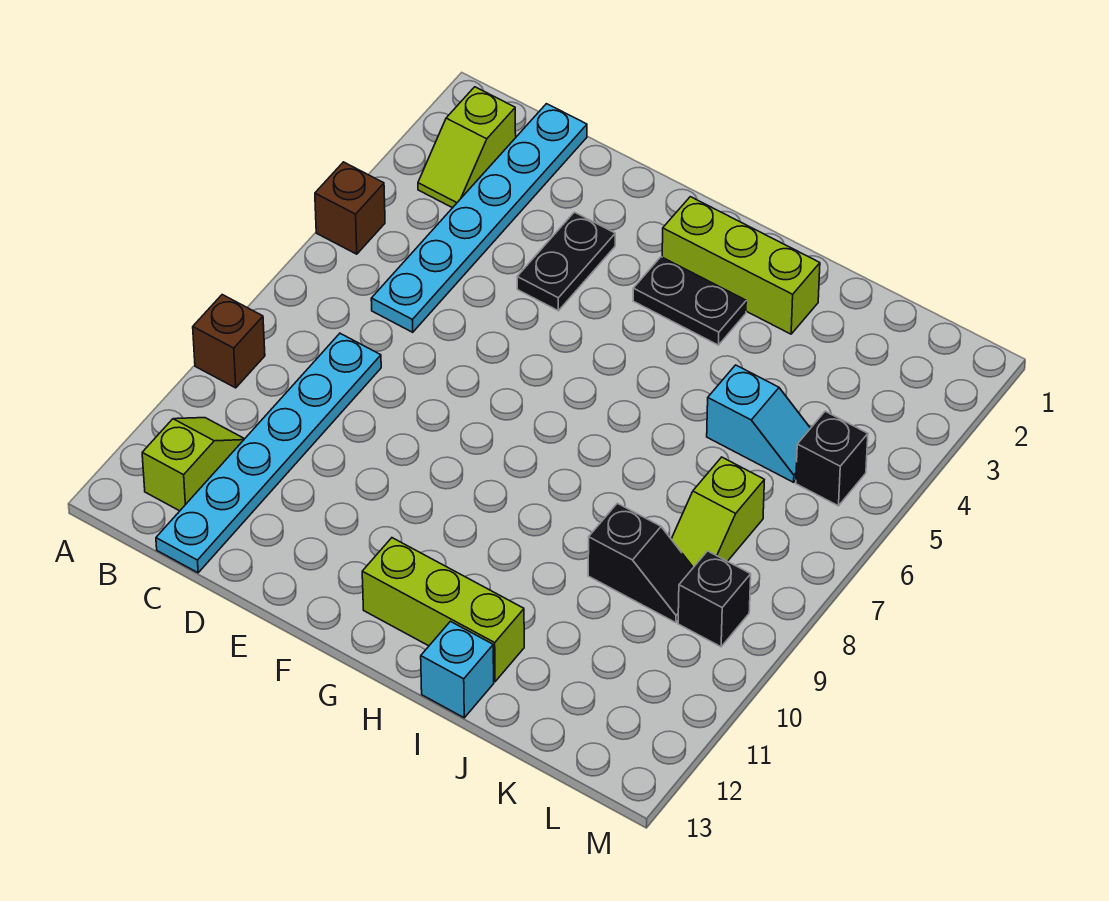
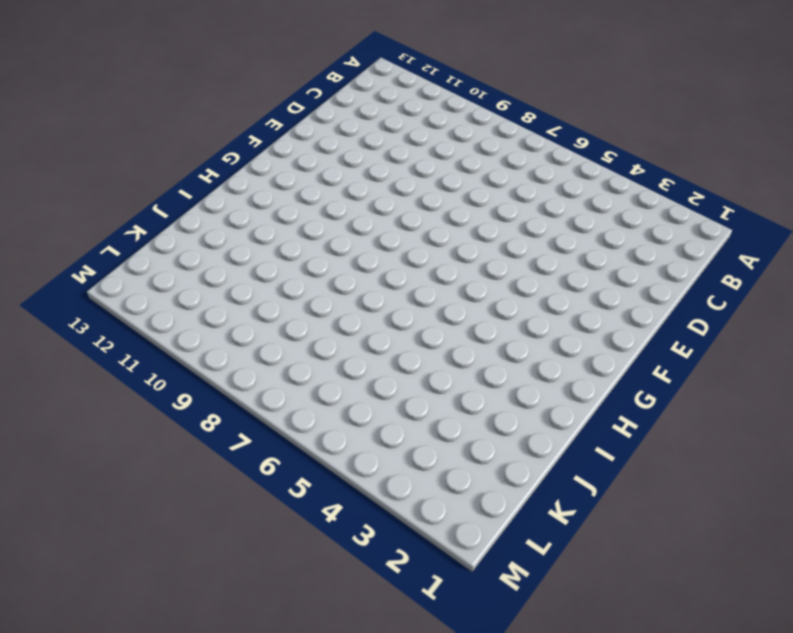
none -> brown brick A5 level 1
none -> brown brick A9 level 1
none -> lime slope B2:B3 level 1 top 2

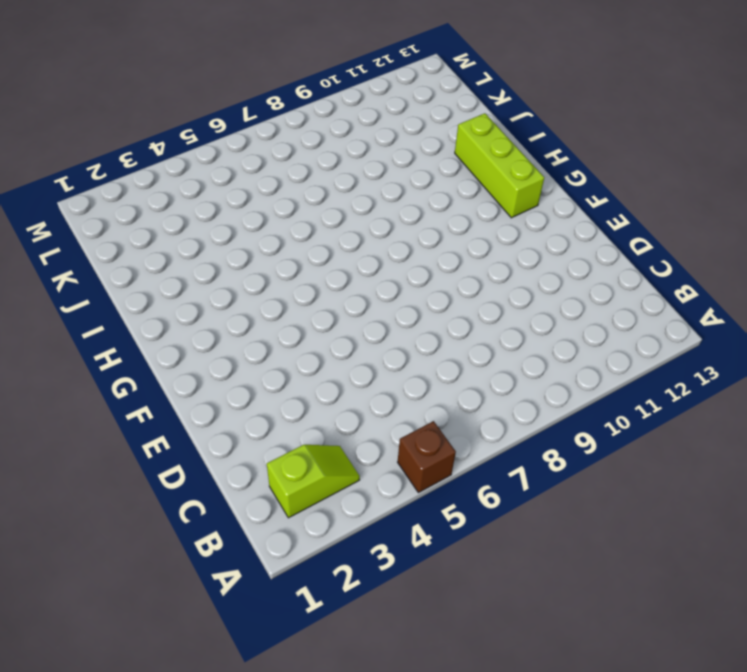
none -> brown brick A9 level 1
none -> lime slope B11:B12 level 1 top 12
none -> cyan plate C1:C6 level 1

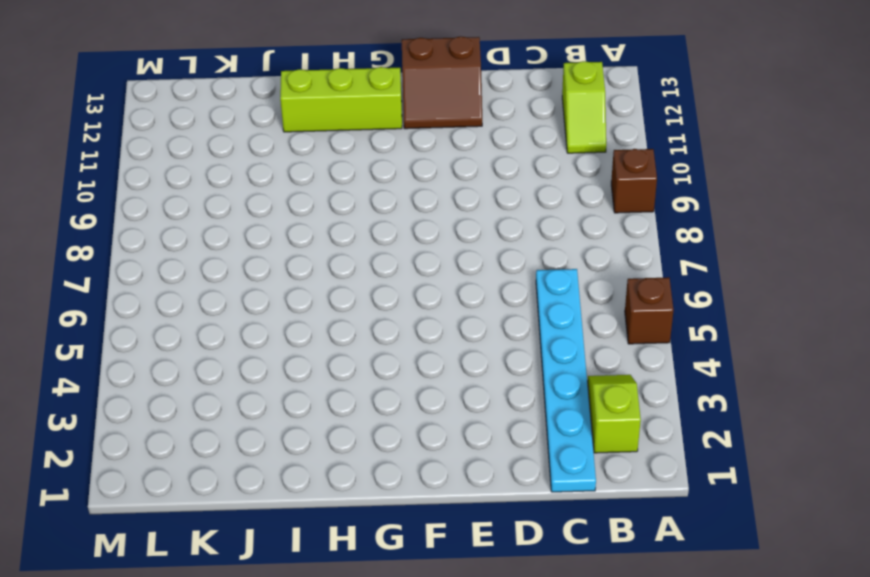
brown slope E12:F13 level 1 top 13 -> none
none -> cyan plate C8:C13 level 1
none -> black plate E3:E4 level 1
none -> lime brick G2:I2 level 1

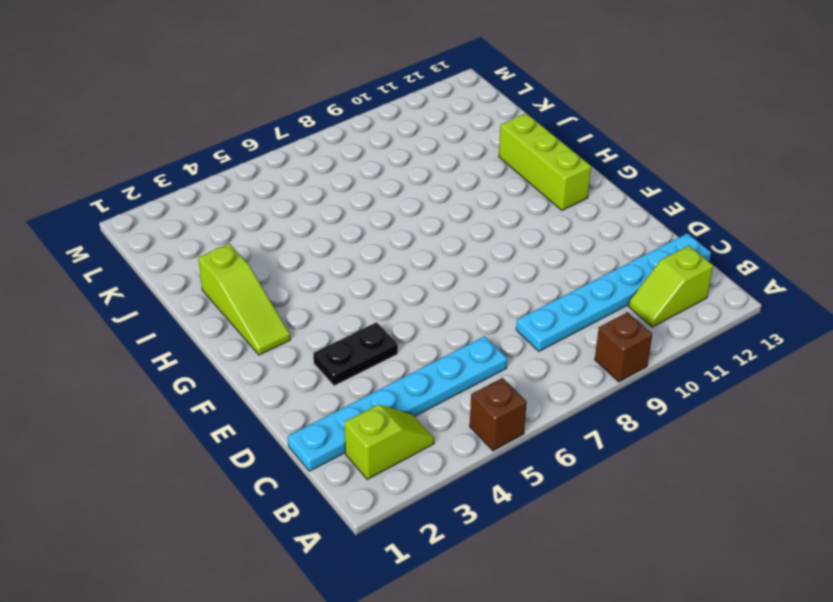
lime slope G2:I2 level 1 top I -> lime brick G2:I2 level 1
none -> black plate G3:H3 level 1
none -> cyan brick I13 level 1
none -> cyan slope J5:K5 level 1 top J

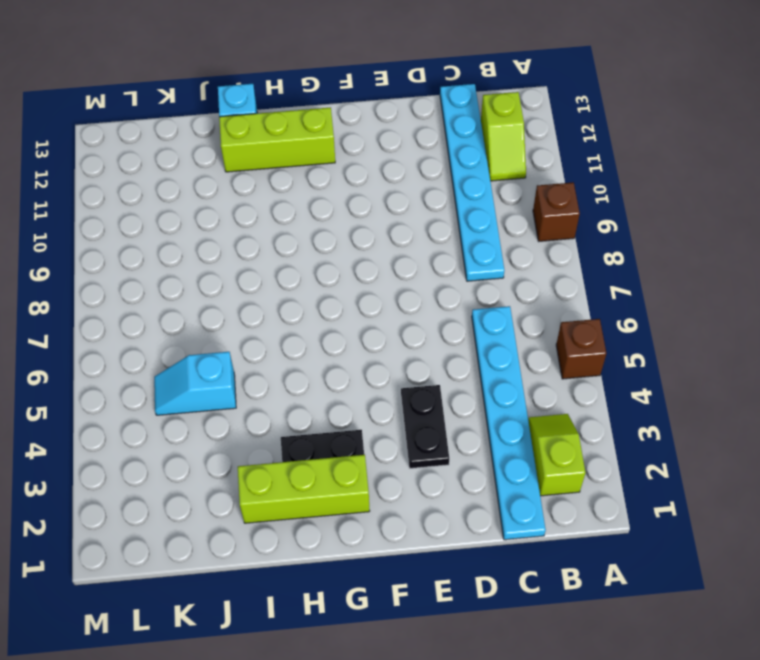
none -> black slope J9:K9 level 1 top J
none -> lime slope K7:K8 level 1 top 7
none -> black brick L5 level 1

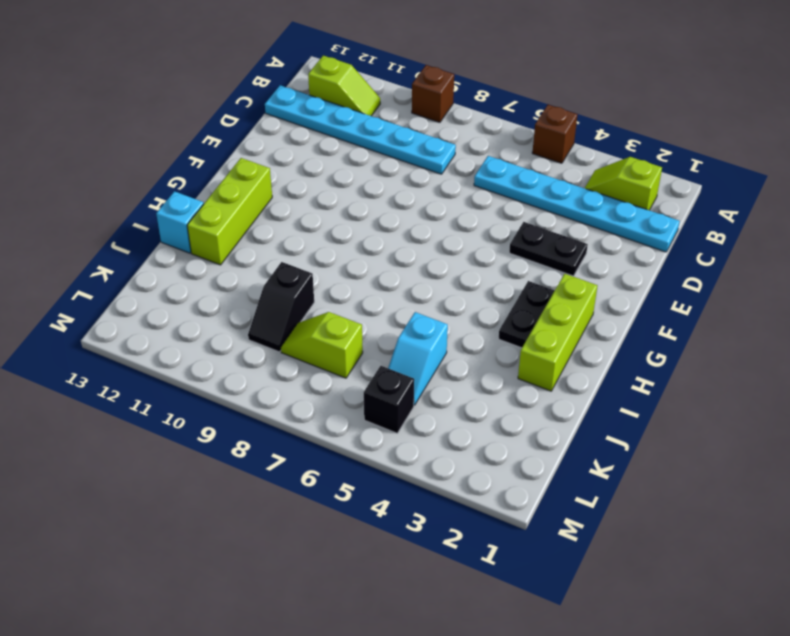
none -> black brick L9 level 1

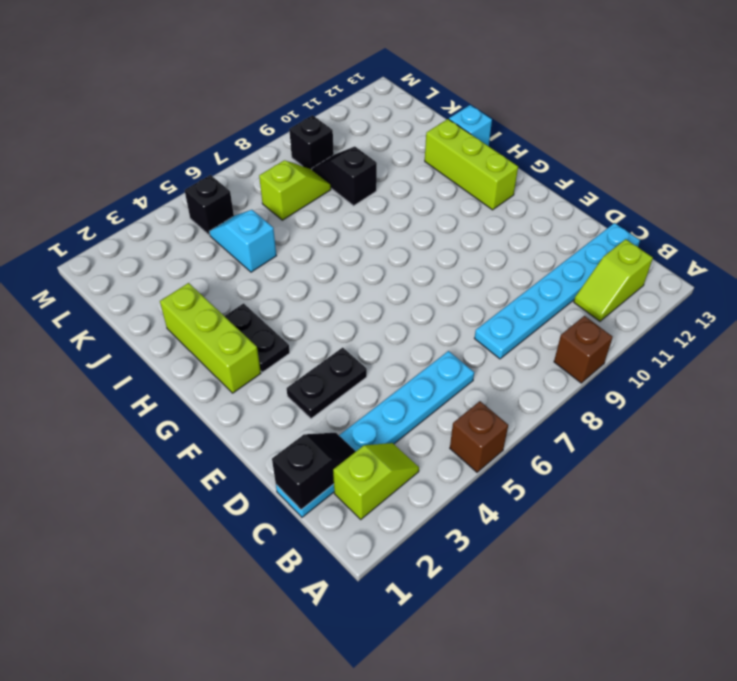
black slope C1:C2 level 2 top 1 -> none

